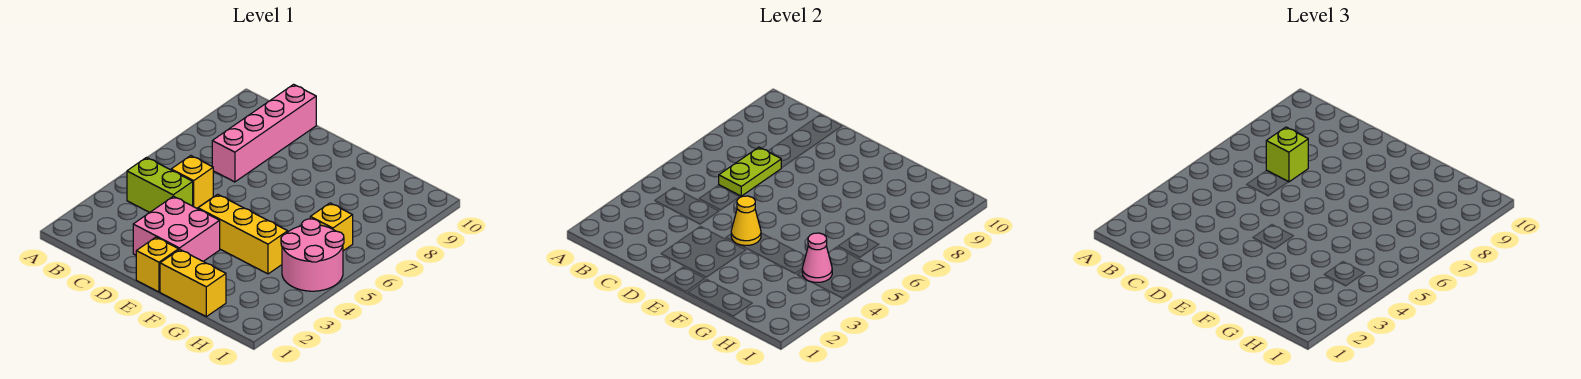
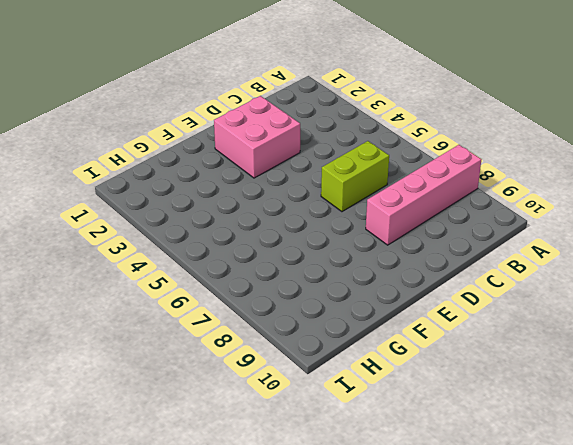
pink brick A8:D8 level 1 -> pink brick C7:C10 level 1
lime brick C6:D6 level 1 -> lime brick B4:C4 level 1
none -> yellow brick C5 level 1
none -> yellow brick E1 level 1
none -> yellow brick E4:G4 level 1

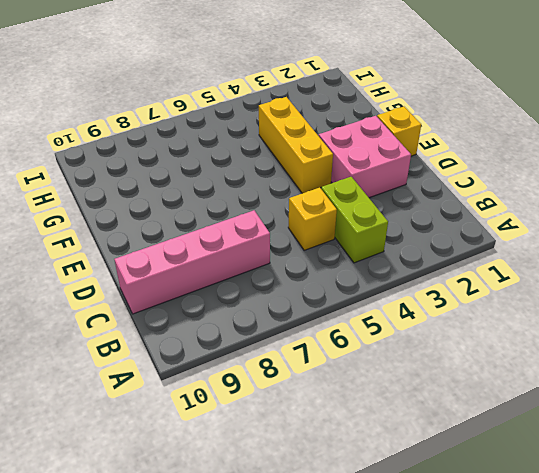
none -> yellow brick F1:G1 level 1
none -> pink round brick H4:I5 level 1
none -> yellow brick H6 level 1

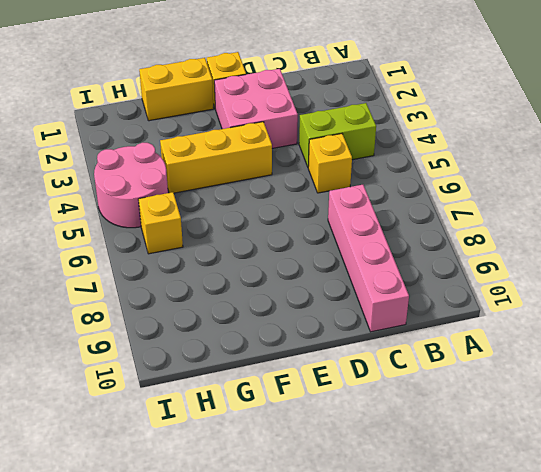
none -> lime plate C6:C7 level 2
none -> yellow cone E4 level 2
none -> pink cone H4 level 2

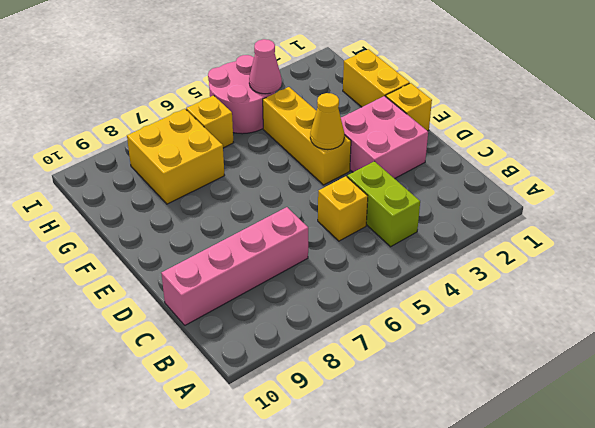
yellow brick G7:H8 level 1 -> none
none -> lime plate C6:C7 level 2
none -> lime brick C7 level 3

